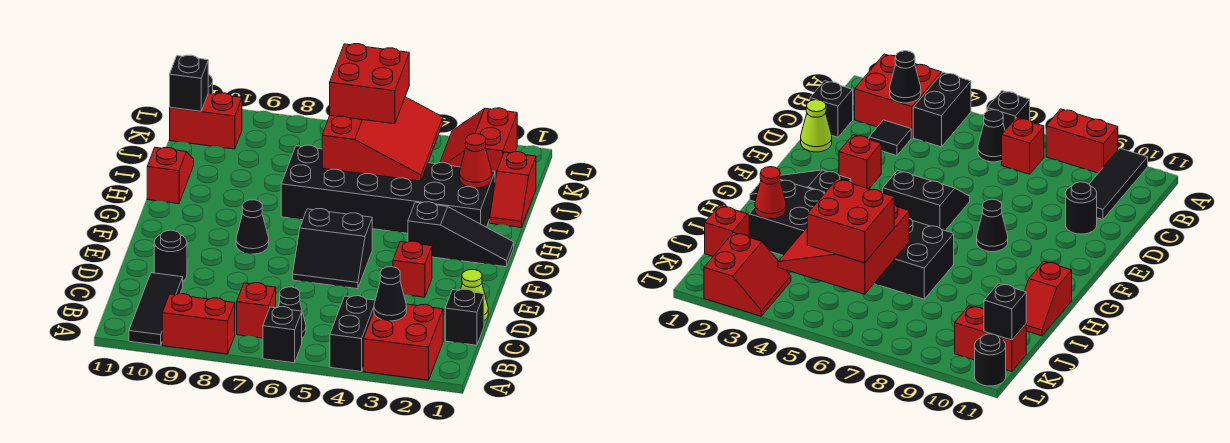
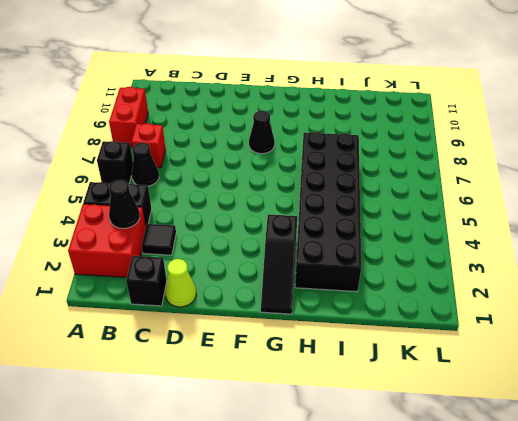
none -> black tile A10:C10 level 1
none -> black round brick D10 level 1
none -> red brick E3 level 1

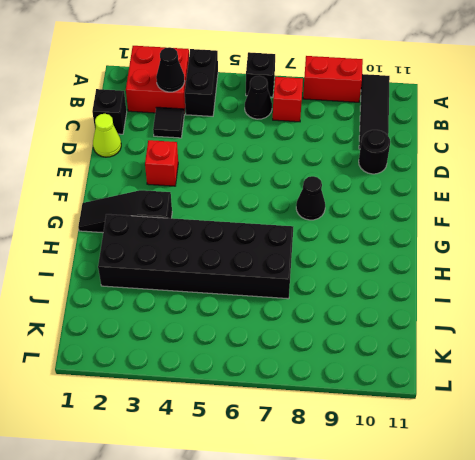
none -> black slope E5:F6 level 1 top F
none -> red slope H11:I11 level 1 top H
none -> red slope I1:J1 level 1 top J

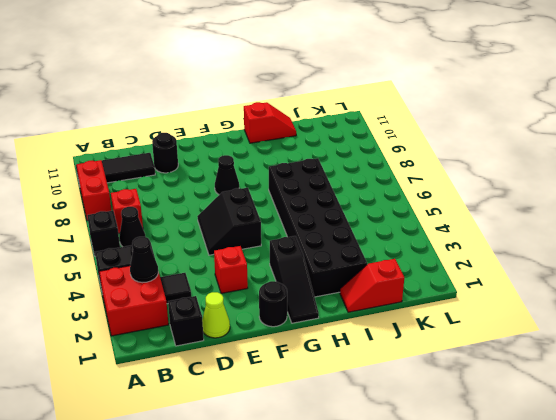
black round brick F1 level 1 -> black round brick L11 level 1
none -> red slope K2:L3 level 1 top 2
none -> red brick K10:K11 level 1
none -> red cone I2 level 2

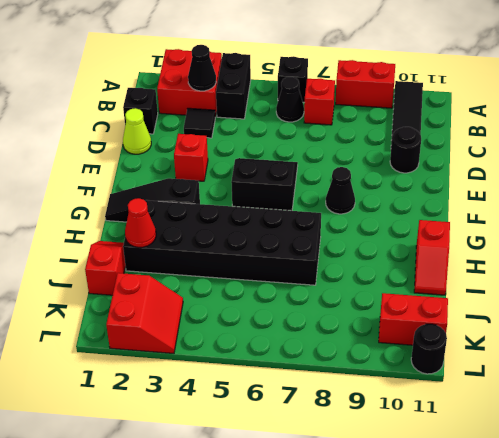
none -> red slope I4:K6 level 2 top 6
none -> black brick K11 level 2
none -> red brick J5:K6 level 3

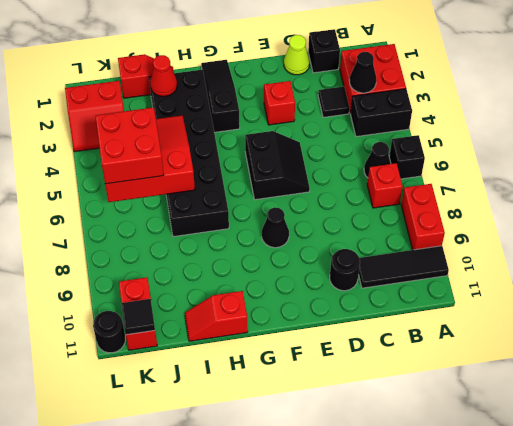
black tile K11 level 2 -> black brick K11 level 2

